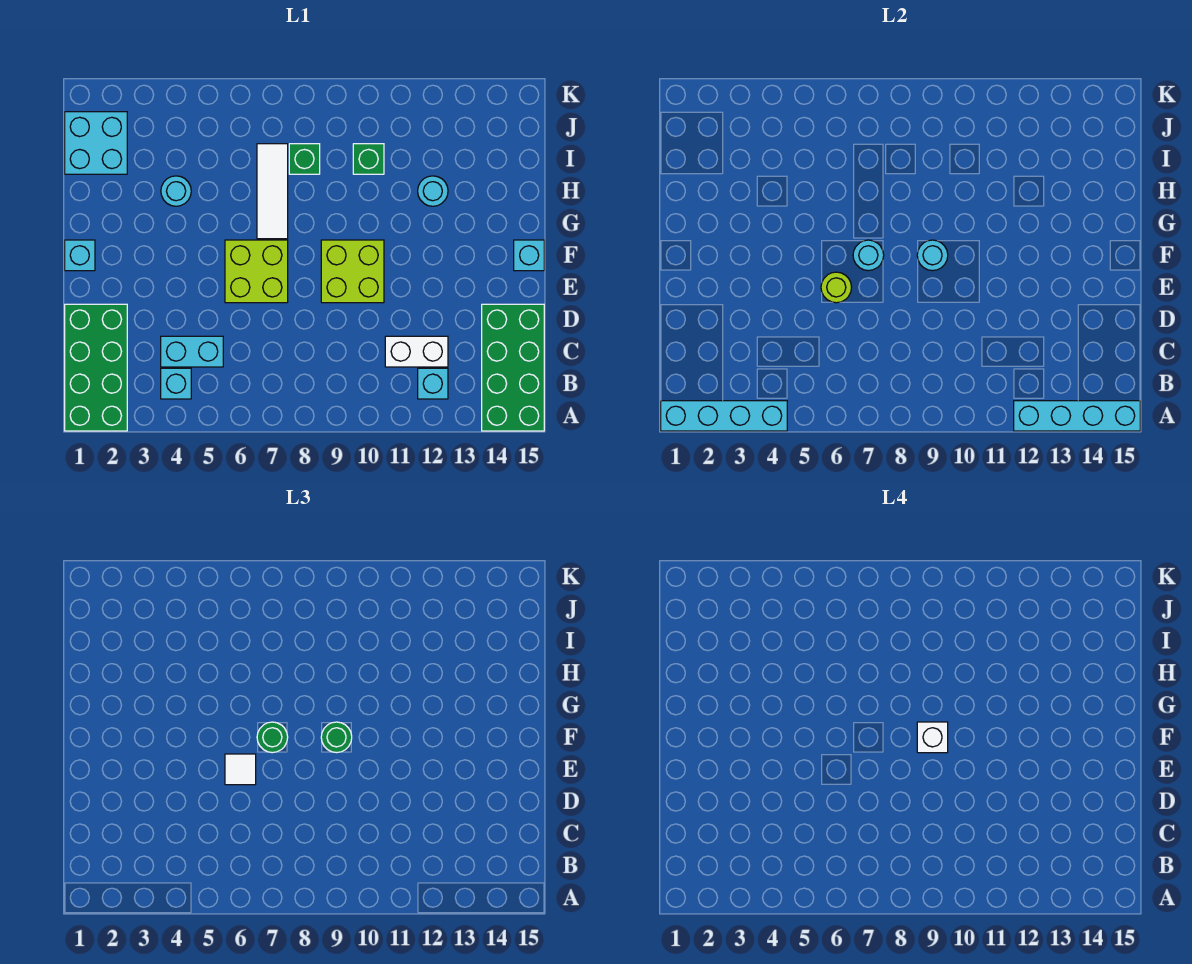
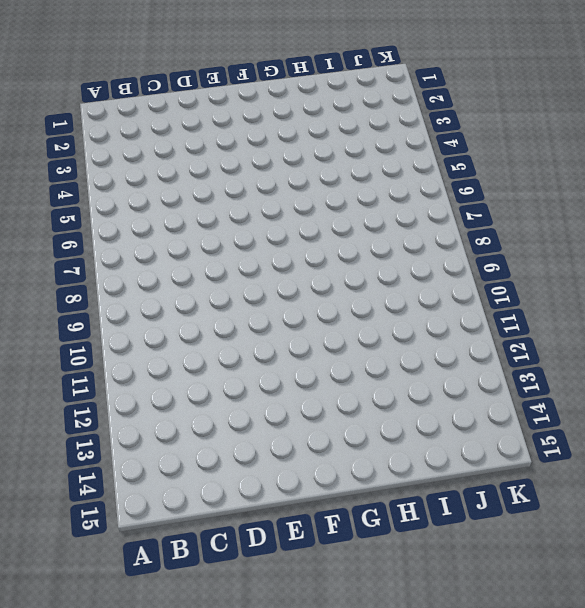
none -> green brick A1:D2 level 1
none -> green brick A14:D15 level 1
none -> cyan brick B4 level 1

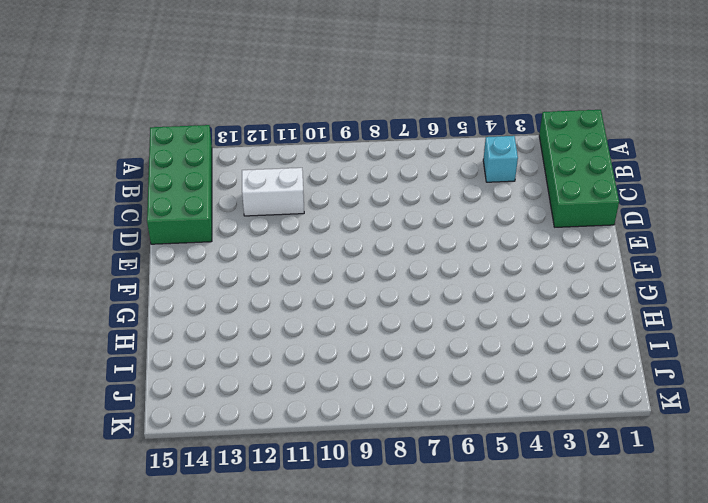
none -> cyan brick B12 level 1
none -> cyan brick C4:C5 level 1
none -> lime brick E6:F7 level 1

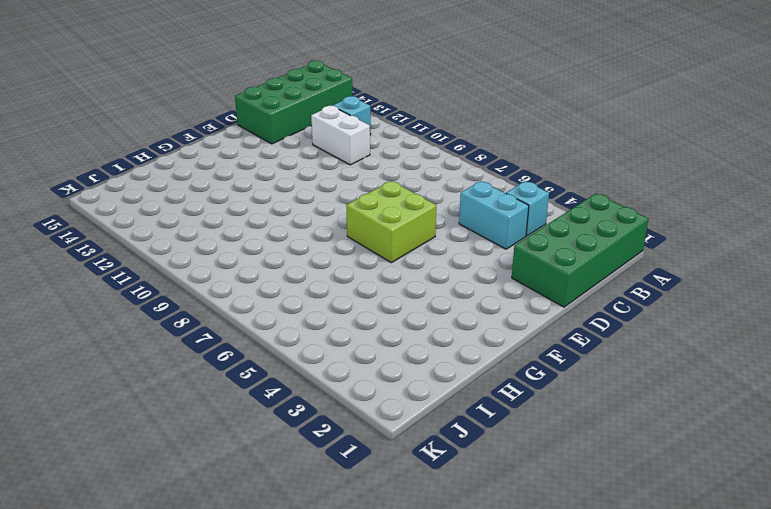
none -> lime brick E9:F10 level 1
none -> cyan brick F1 level 1
none -> cyan brick F15 level 1

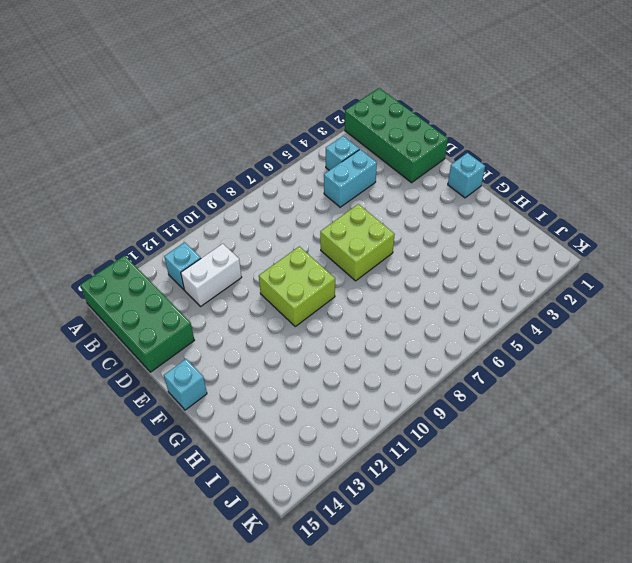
none -> white tile G7:I7 level 1
none -> cyan round brick H4 level 1
none -> cyan round brick H12 level 1

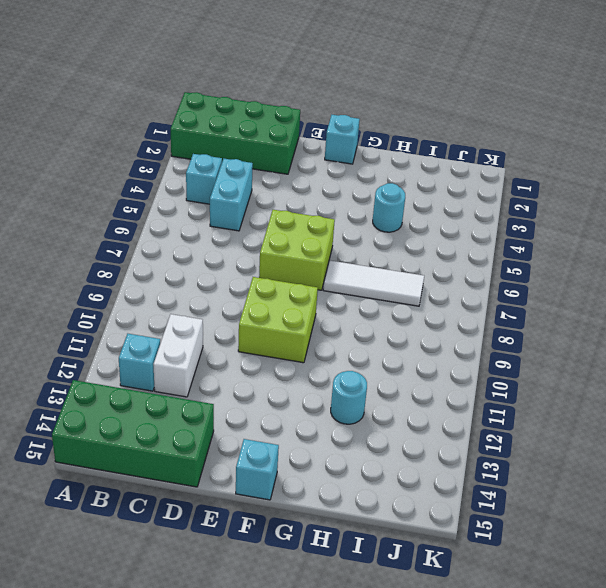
none -> cyan brick I1:J2 level 1
none -> green brick I8 level 1
none -> green brick I10 level 1

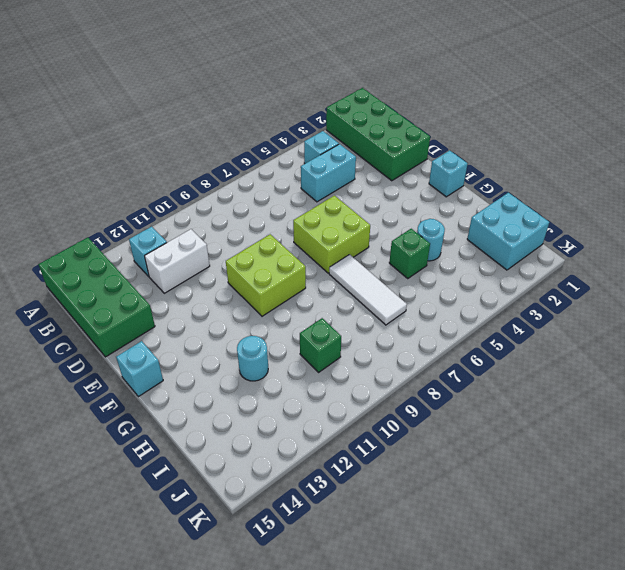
green brick H5 level 1 -> green brick I8 level 1
none -> cyan brick A1:A4 level 2
none -> cyan brick A12:A15 level 2
none -> lime round brick E6 level 2

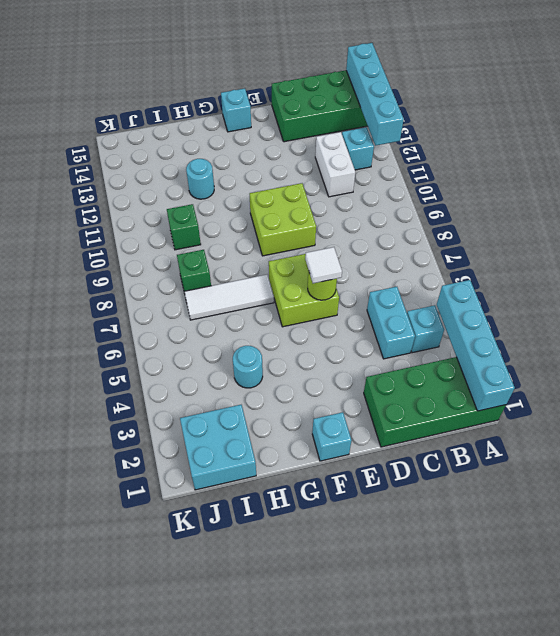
none -> cyan round brick F7 level 2
none -> cyan round brick F9 level 2
none -> green round brick F7 level 3

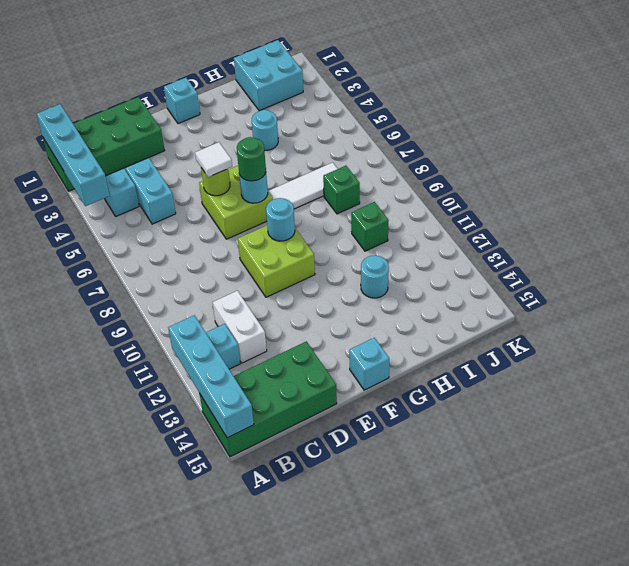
none -> green round brick F9 level 3
none -> white brick F9 level 4

